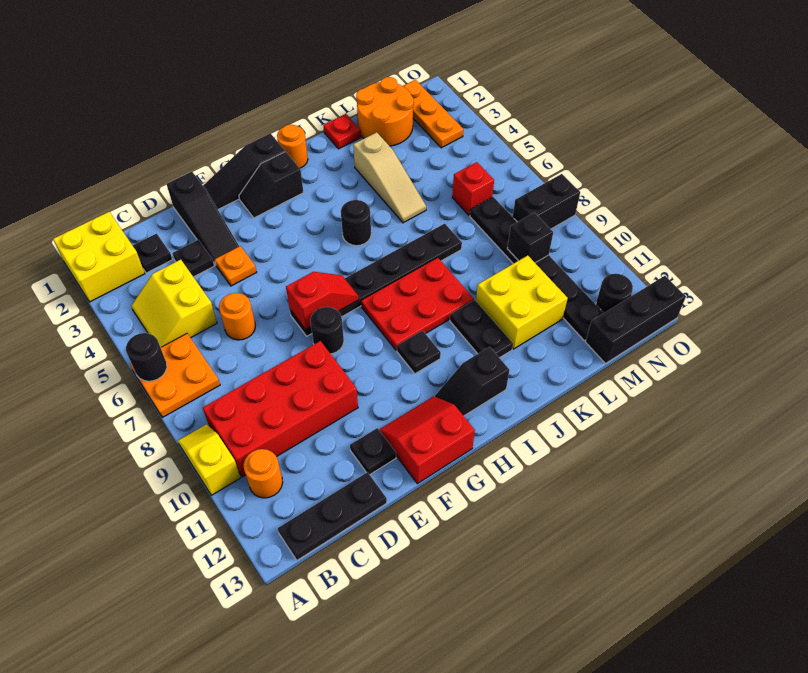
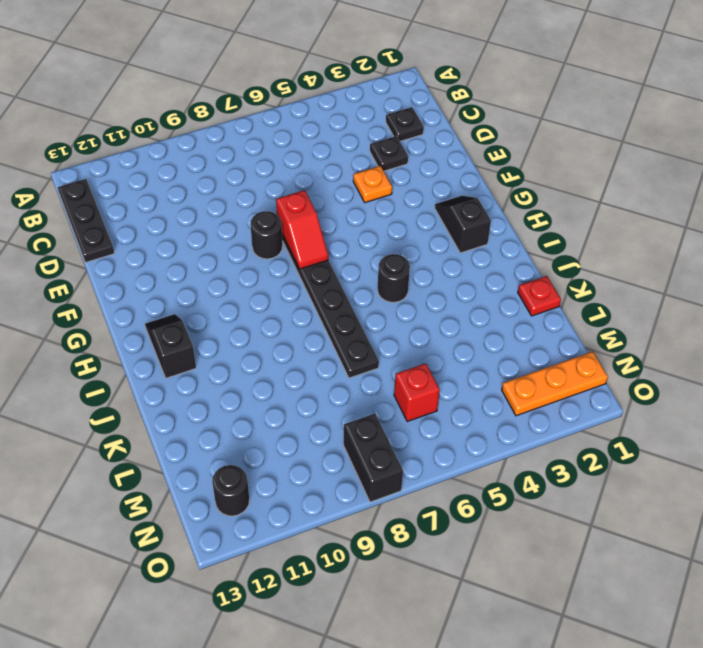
none -> yellow brick A1:B2 level 1
none -> orange plate A6:B7 level 1
none -> yellow slope A9:A10 level 1 top 10
none -> yellow slope B4:C5 level 1 top C

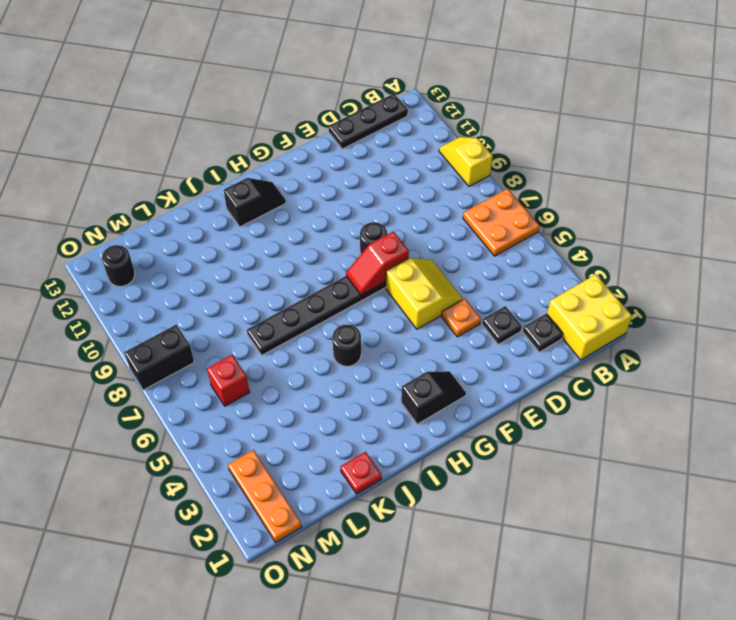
yellow slope A9:A10 level 1 top 9 -> yellow slope A9:A10 level 1 top 10
yellow slope E5:F6 level 1 top F -> yellow slope B4:C5 level 1 top C
none -> red brick B9:E10 level 1
none -> orange round brick B11 level 1
none -> orange round brick D6 level 1
none -> black slope E1:E3 level 1 top 1

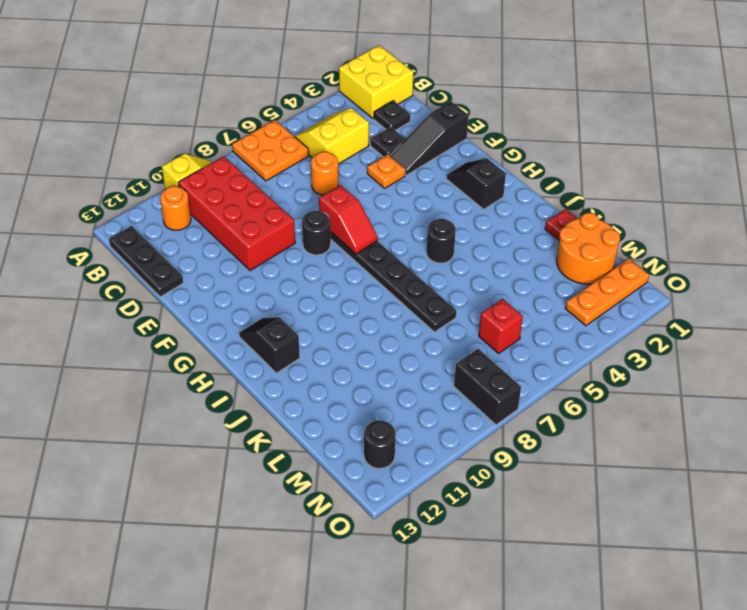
none -> black plate E12 level 1
none -> black slope F1:H1 level 1 top H
none -> red slope F12:G13 level 1 top 13
none -> red plate H8:J9 level 1

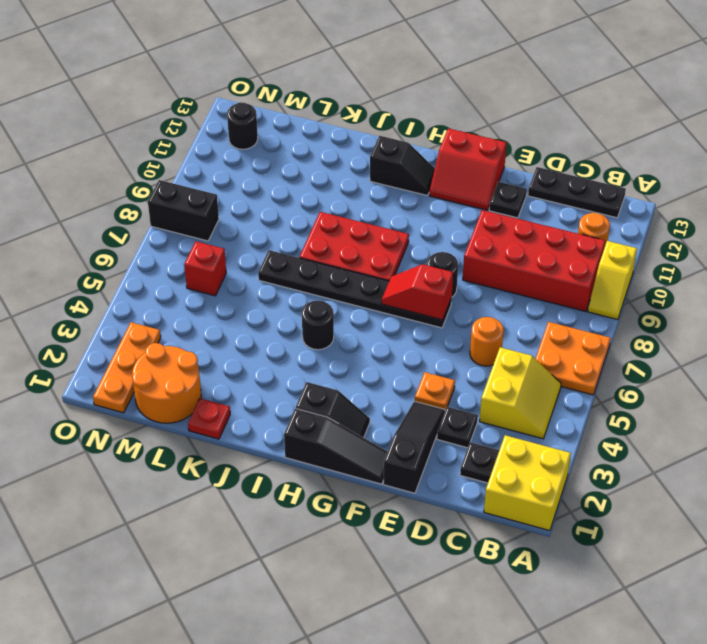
none -> black plate H10 level 1
none -> orange round brick I1 level 1
none -> black plate J10:J11 level 1
none -> tan slope K3:K5 level 1 top 3

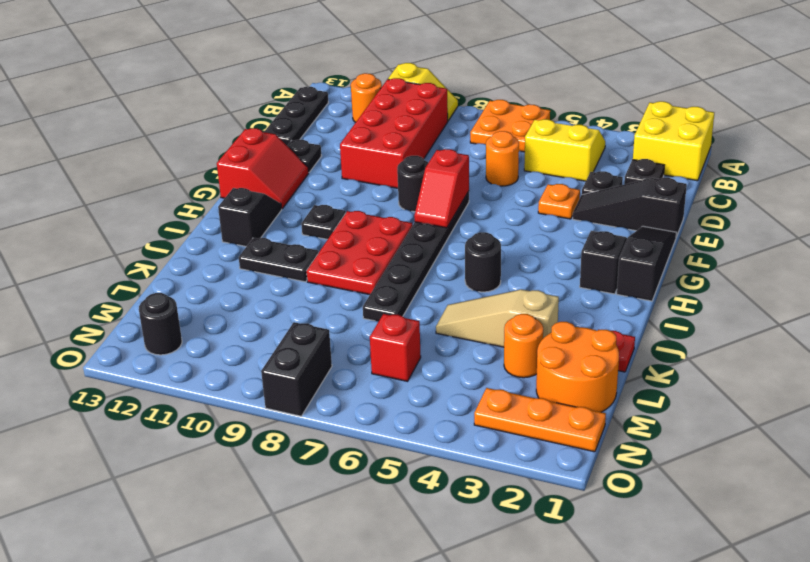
orange round brick L3 level 1 -> orange round brick I1 level 1
none -> yellow brick K10:L11 level 1
none -> black plate M7:M12 level 1
none -> black brick M13:O13 level 1
none -> black round brick A6 level 2

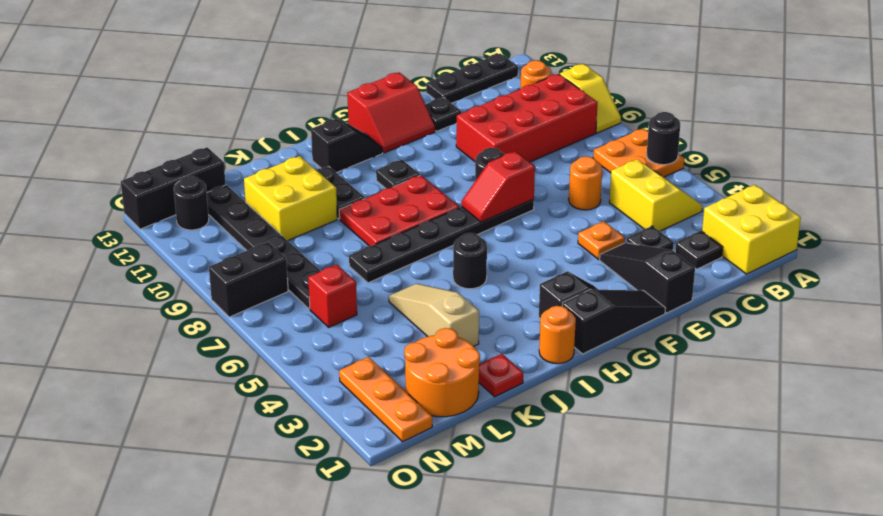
none -> black brick M9 level 2

